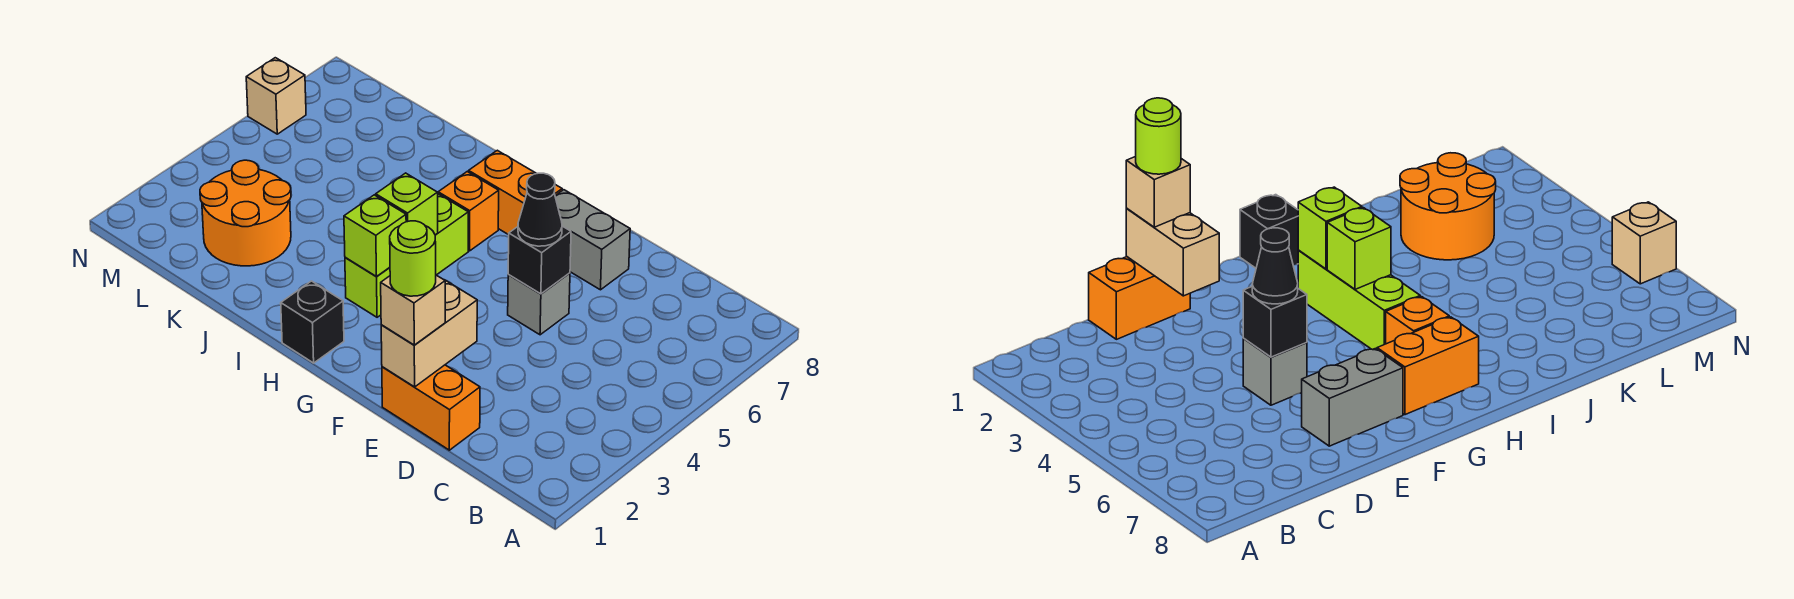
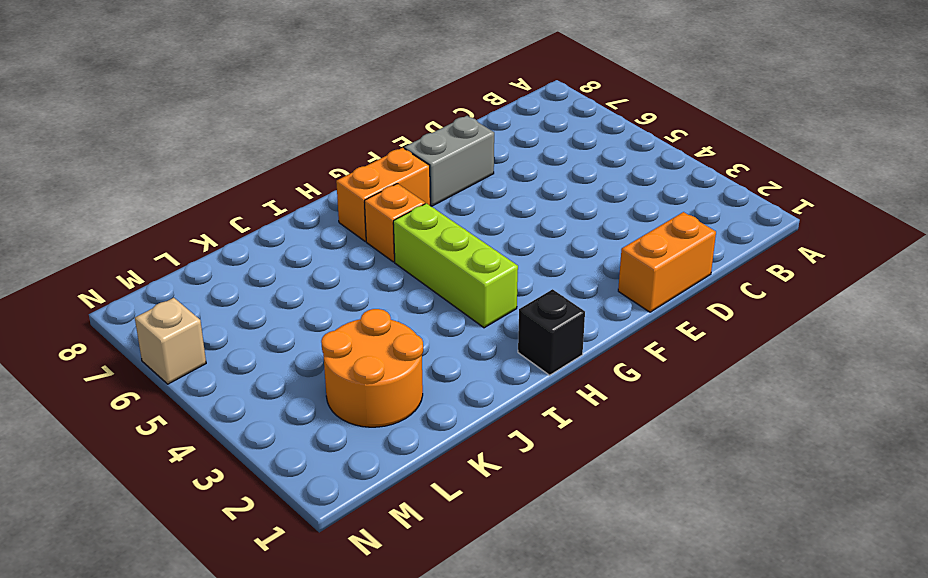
none -> grey brick E5 level 1
none -> tan brick E1:E2 level 2
none -> black brick E5 level 2

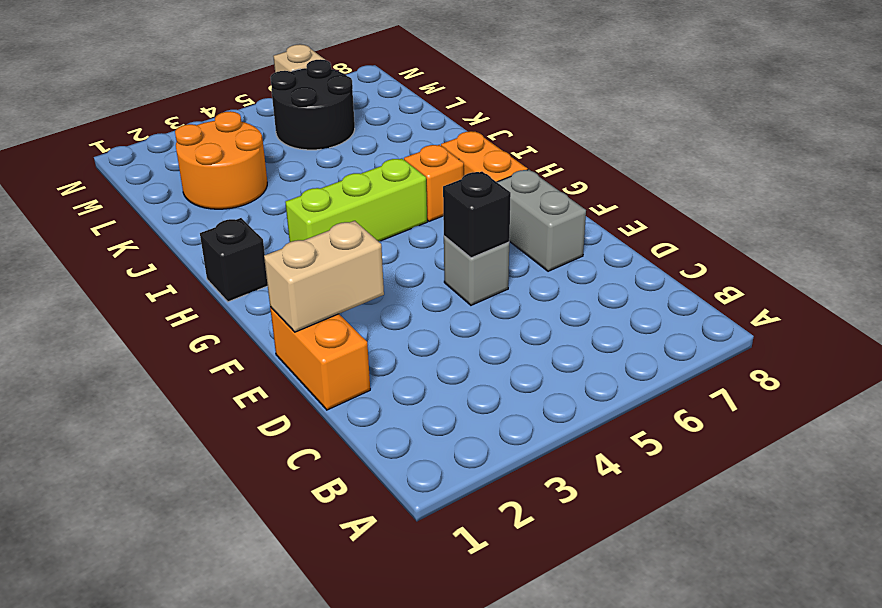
black round brick L5:M6 level 1 -> none
none -> lime brick H3 level 2
none -> lime brick H4 level 2
none -> tan brick E1 level 3

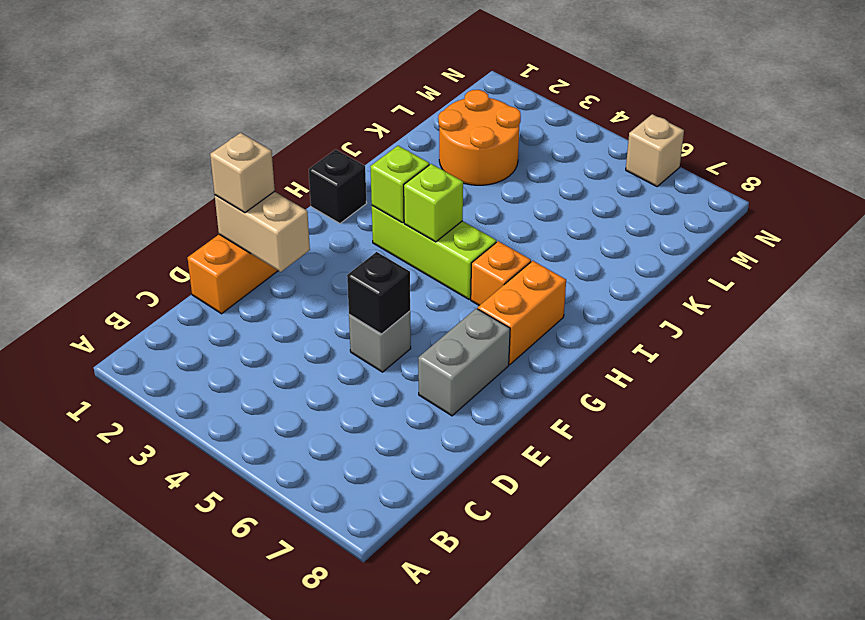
none -> black cone E5 level 3
none -> lime round brick E1 level 4

